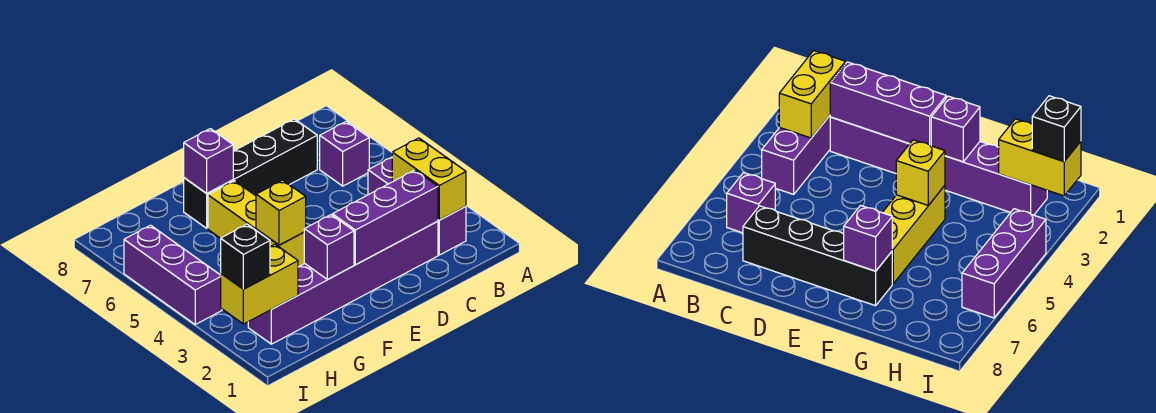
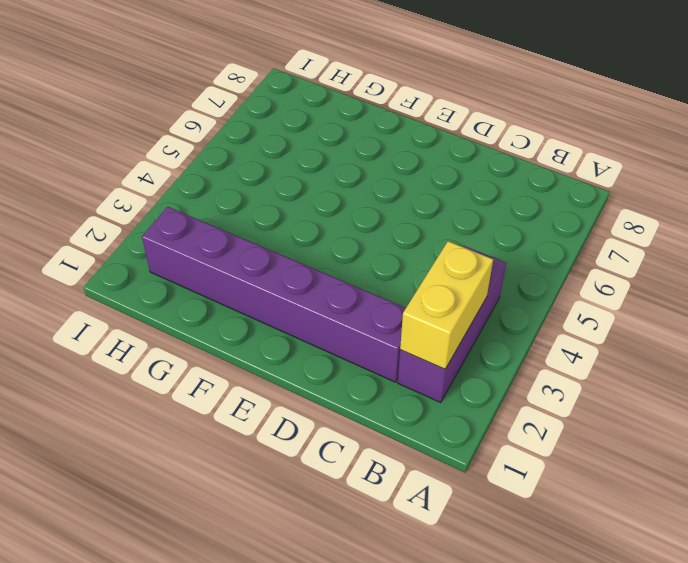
none -> purple brick B6 level 1
none -> black brick C7:F7 level 1
none -> yellow brick F4:F6 level 1

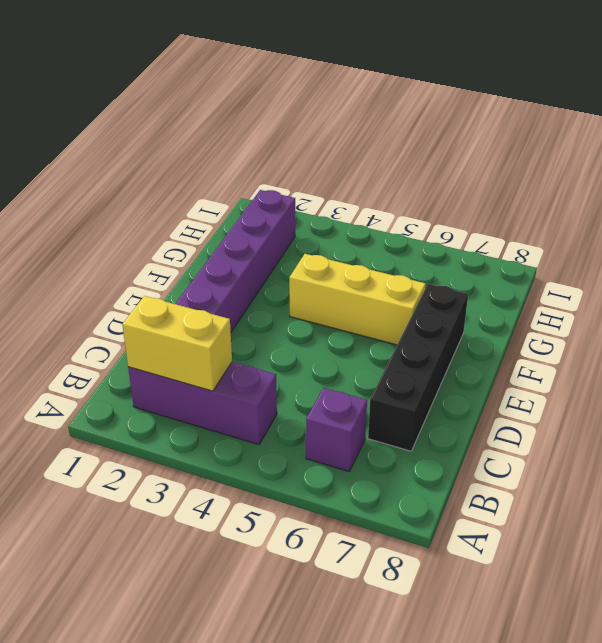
none -> purple brick I4:I6 level 1
none -> purple brick C2:E2 level 2
none -> purple brick F2 level 2

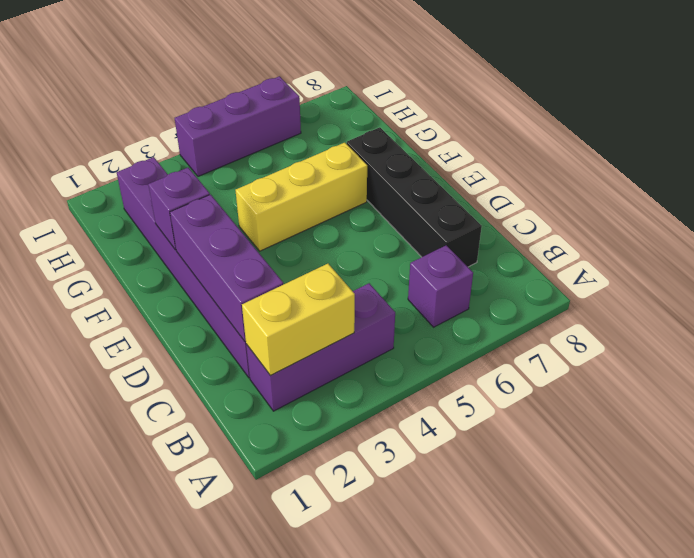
none -> yellow brick F4 level 2
none -> purple brick F7 level 2
none -> yellow brick H2:I2 level 2

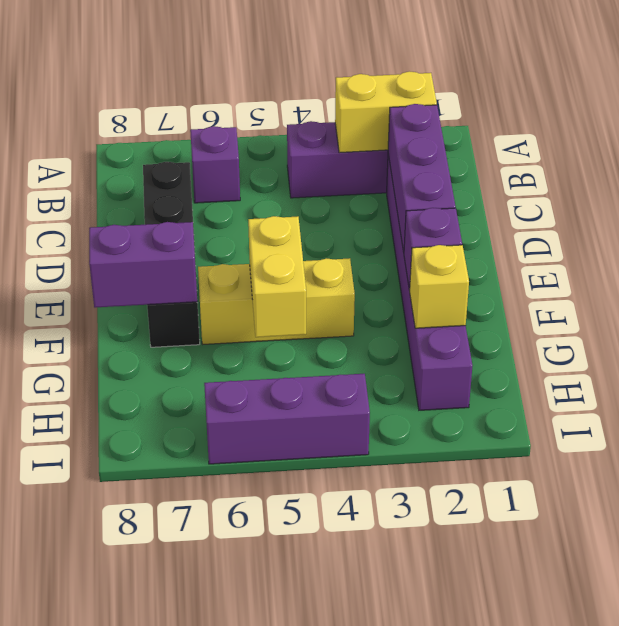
yellow brick F5:G5 level 2 -> yellow brick H2:I2 level 2
purple brick F7:F8 level 2 -> purple brick F7 level 2
yellow brick G2 level 2 -> yellow brick F4 level 2
none -> black brick I2 level 3

